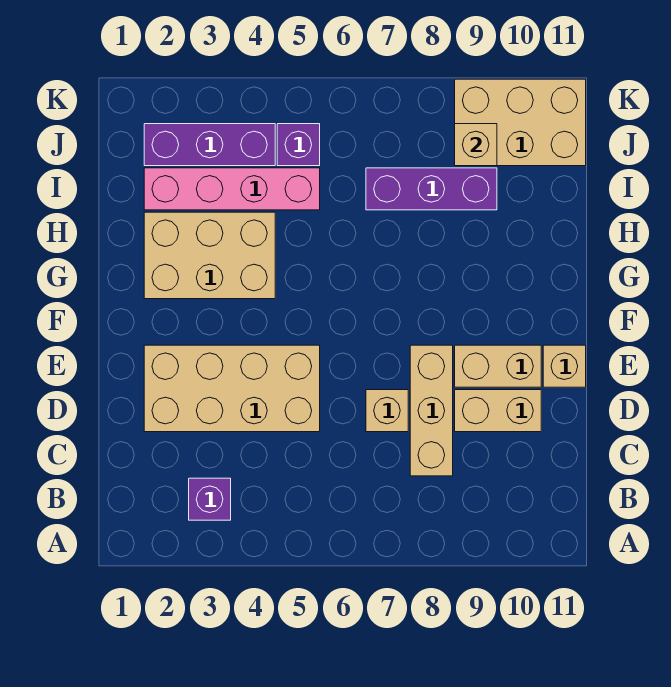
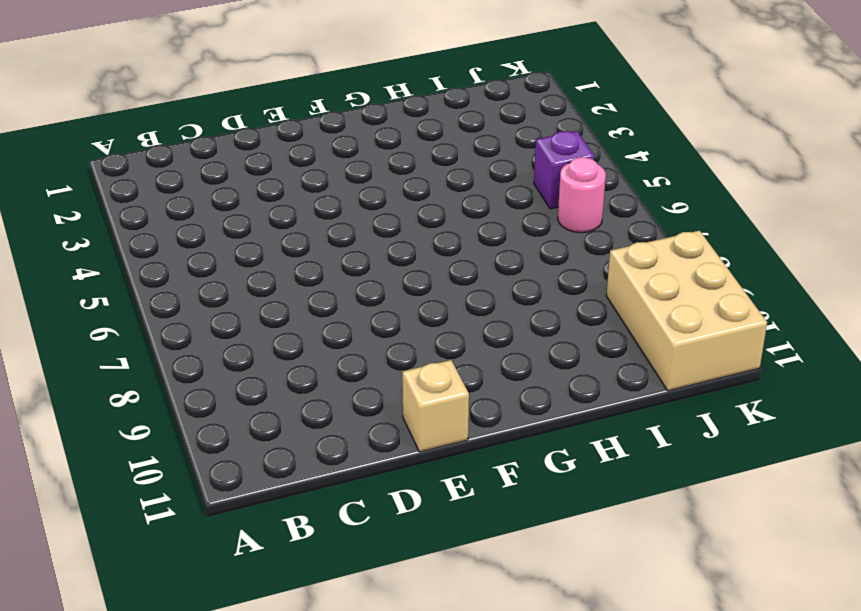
pink round brick J6 level 1 -> none
none -> purple brick B3 level 1
none -> tan brick C8:E8 level 1
none -> tan brick D2:E5 level 1

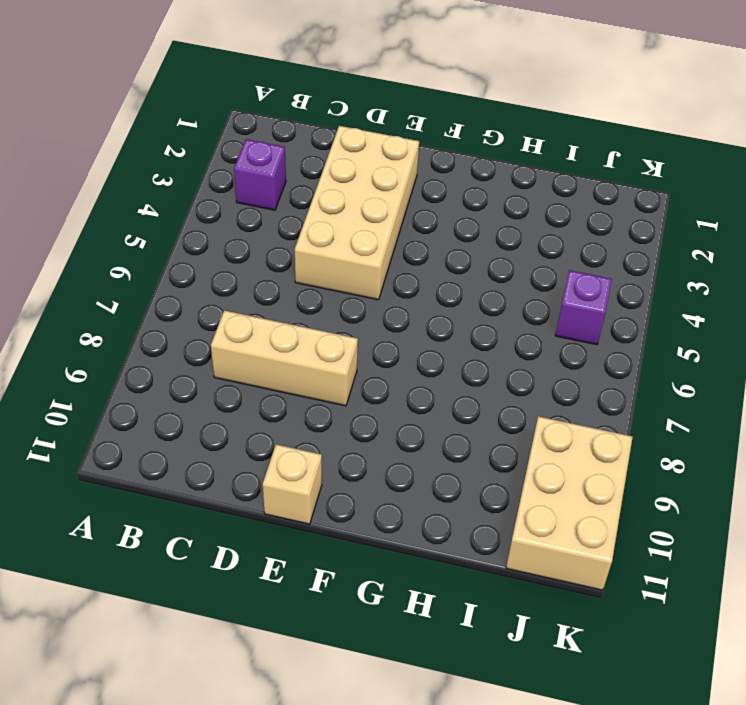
none -> tan brick D7 level 1
none -> tan brick D9:D10 level 1
none -> tan brick E9:E10 level 1

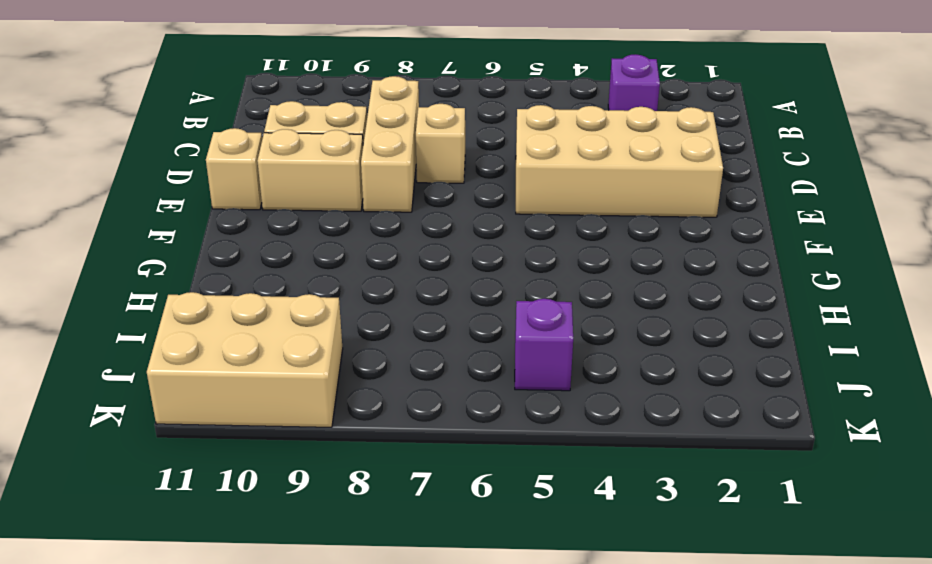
none -> tan brick G2:H4 level 1
none -> pink brick I2:I5 level 1
none -> purple brick I7:I9 level 1

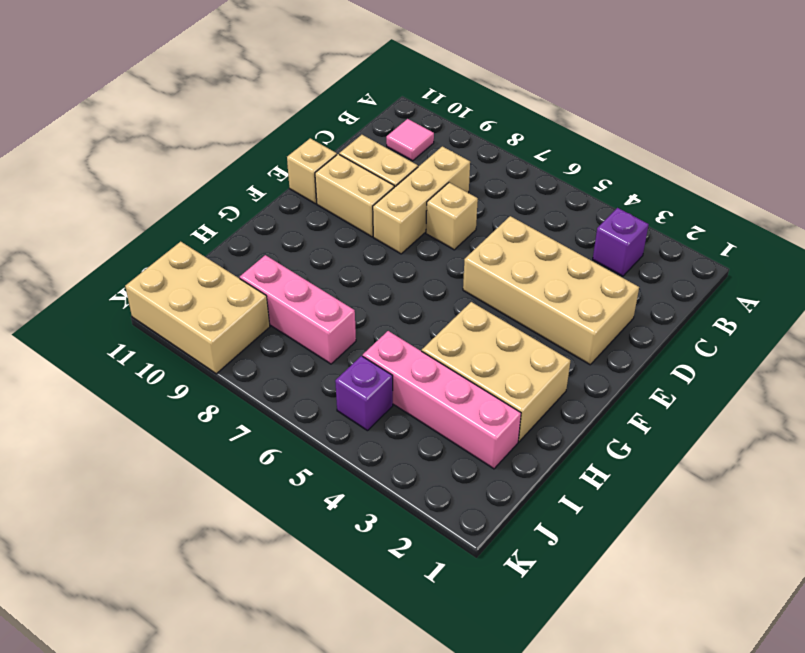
pink tile B10 level 1 -> none
pink brick I7:I9 level 1 -> purple brick I7:I9 level 1
none -> purple brick J2:J4 level 1
none -> tan brick J9 level 2

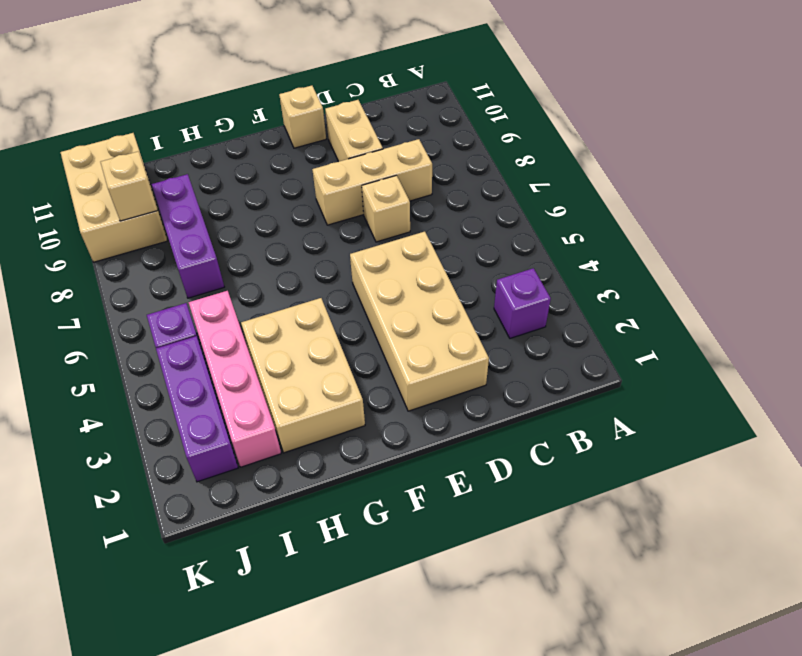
none -> tan brick E9:E10 level 1

